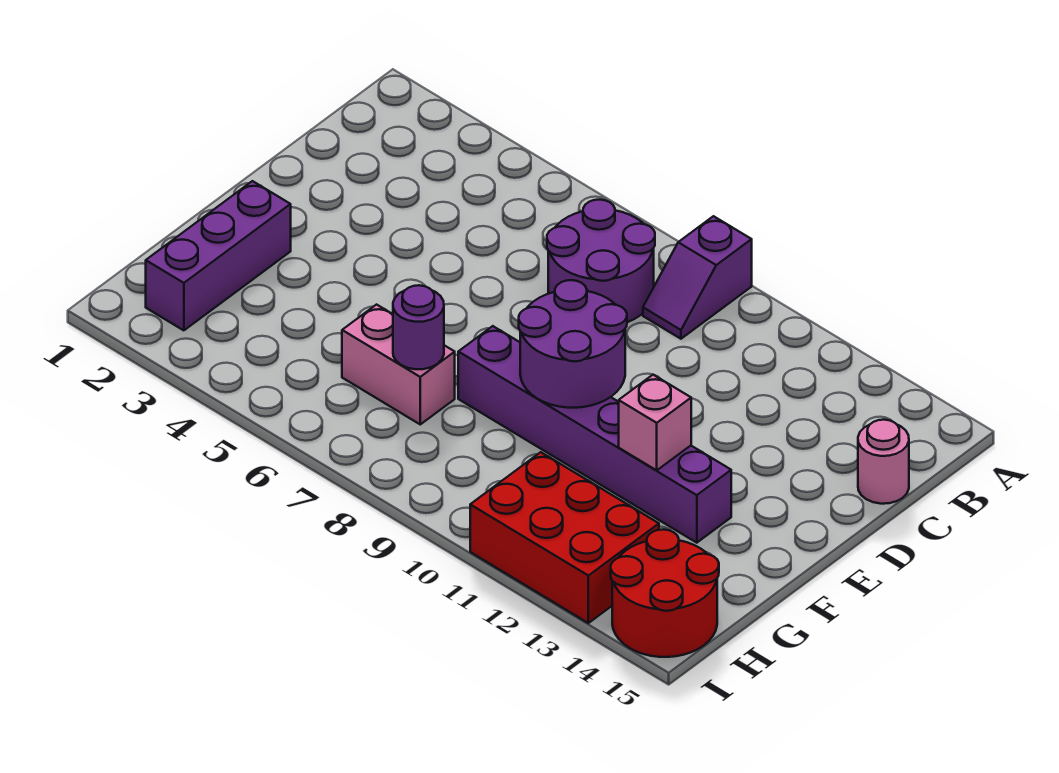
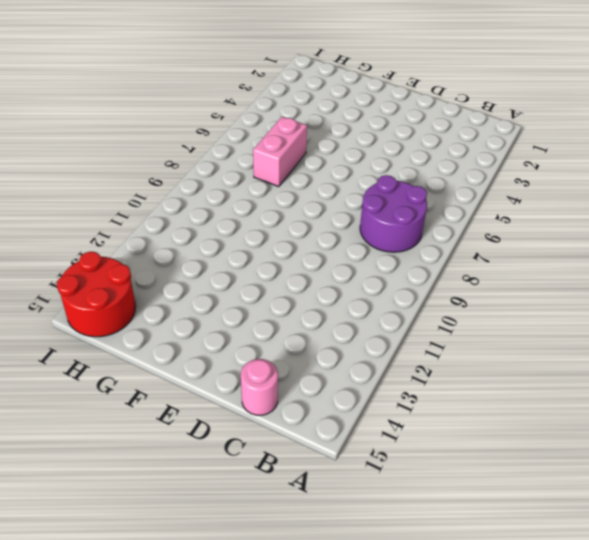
none -> purple slope A9:B9 level 1 top A
none -> purple brick F2:H2 level 1

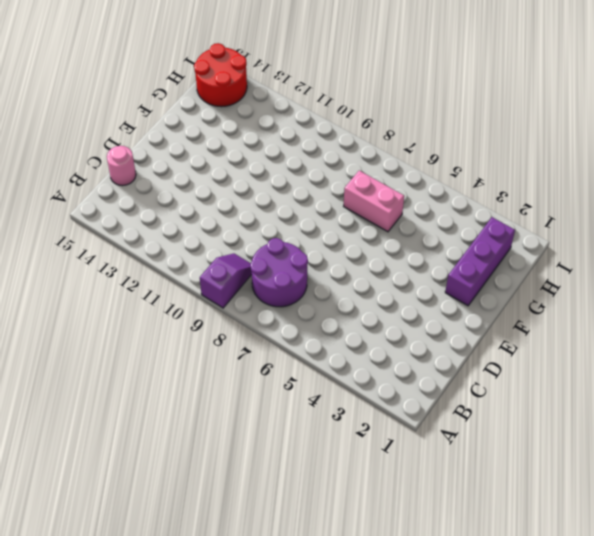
none -> purple brick F8:F13 level 1
none -> red brick H11:I13 level 1

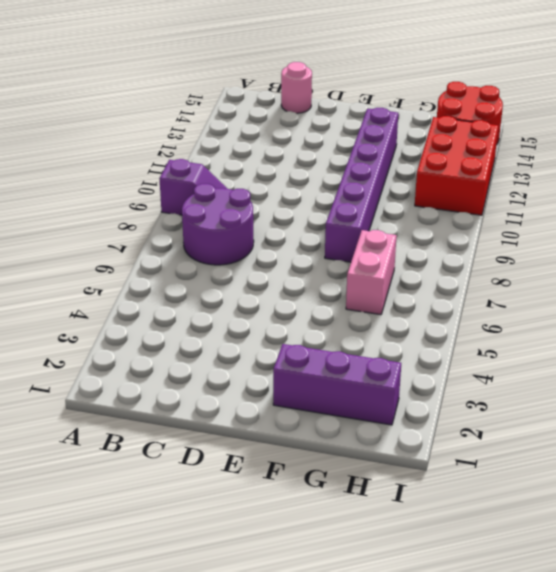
none -> purple round brick E9:F10 level 2
none -> pink brick F12 level 2

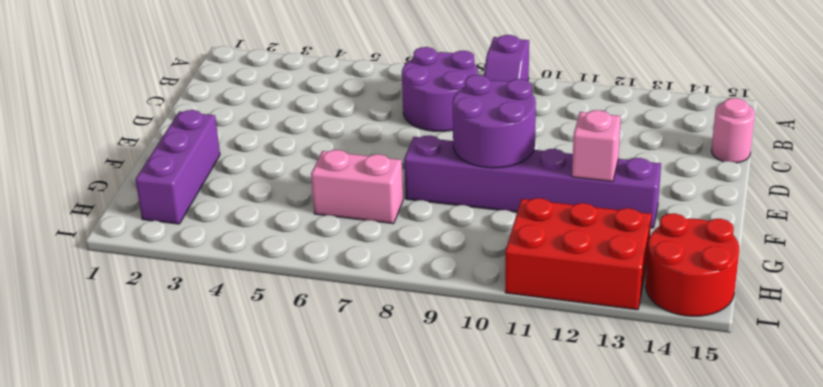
none -> purple round brick G7 level 2

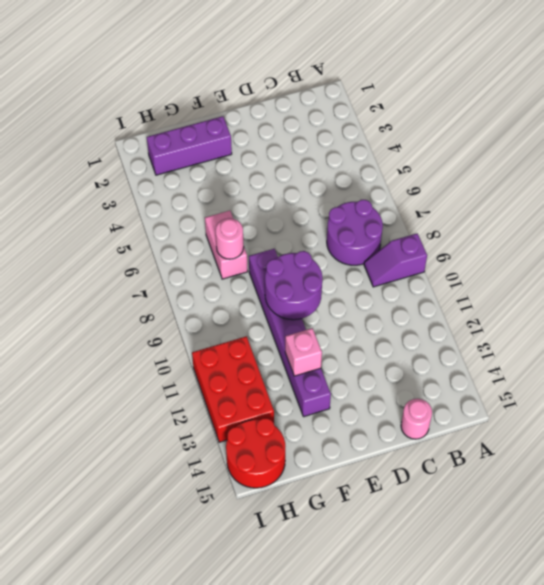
pink round brick G7 level 2 -> purple round brick G7 level 2

